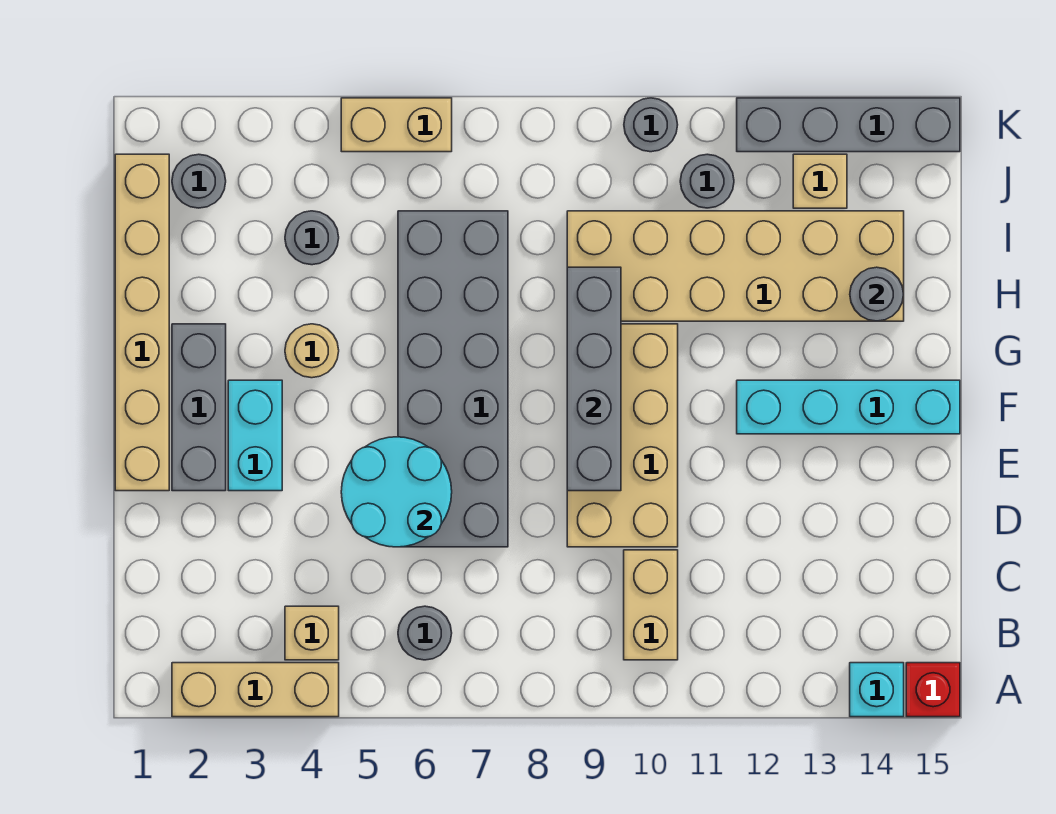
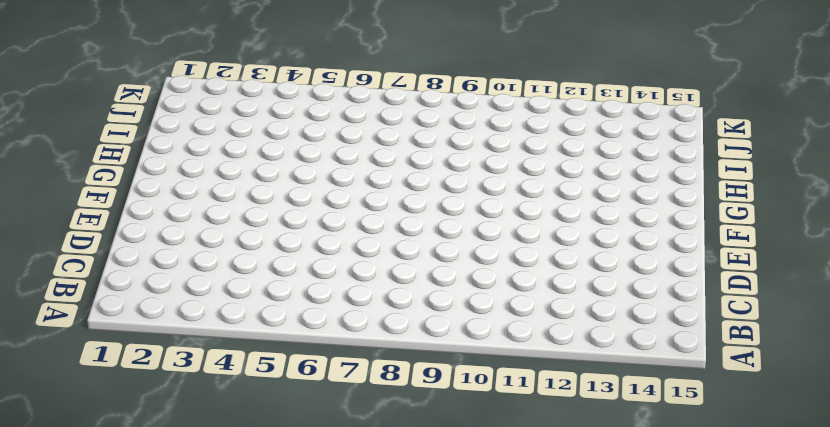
none -> tan brick A2:A4 level 1
none -> cyan brick A14 level 1
none -> red brick A15 level 1

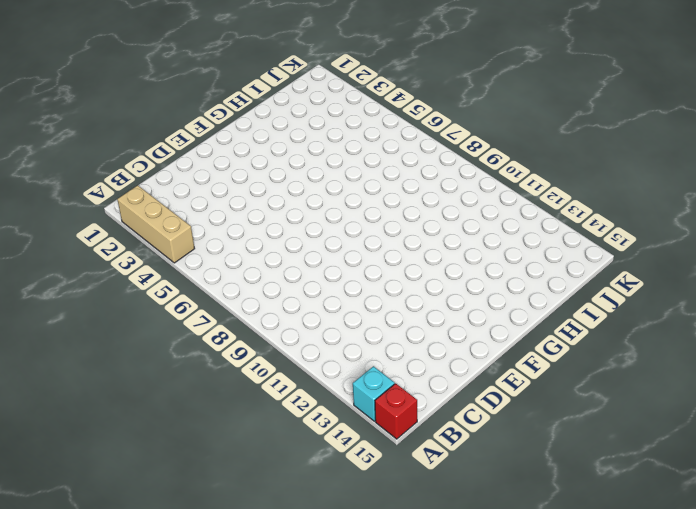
none -> tan brick B4 level 1
none -> grey round brick B6 level 1
none -> tan brick B10:C10 level 1

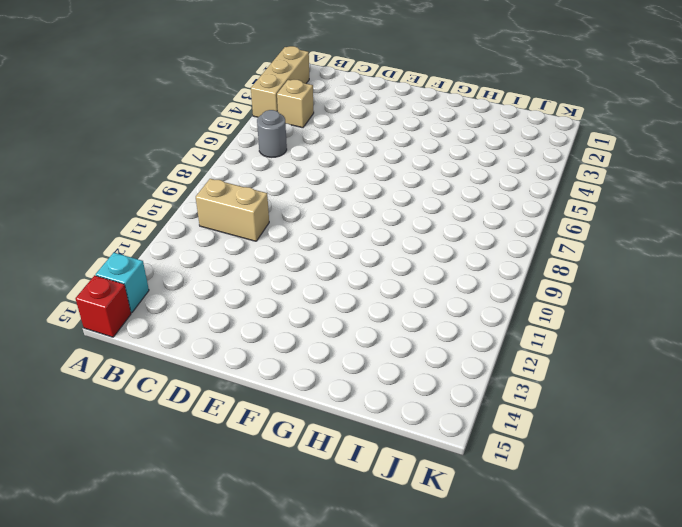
none -> grey brick D6:I7 level 1
none -> tan brick D9:G10 level 1
none -> tan brick E1:J1 level 1

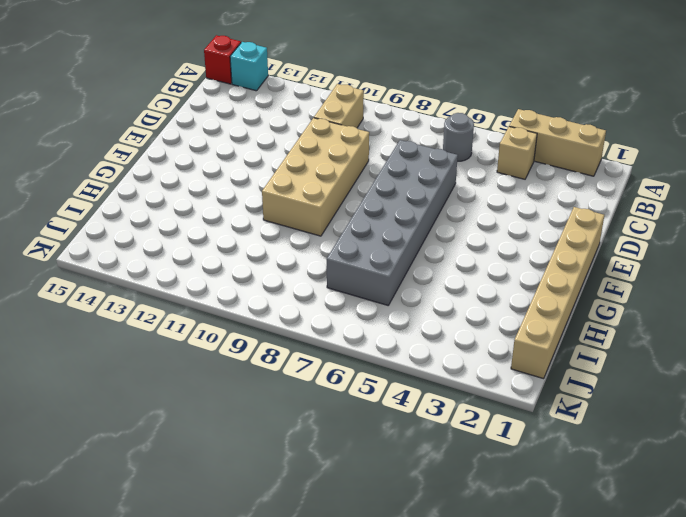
none -> grey brick E2:G2 level 1
none -> cyan brick E3:F3 level 1
none -> cyan brick F12:F15 level 1

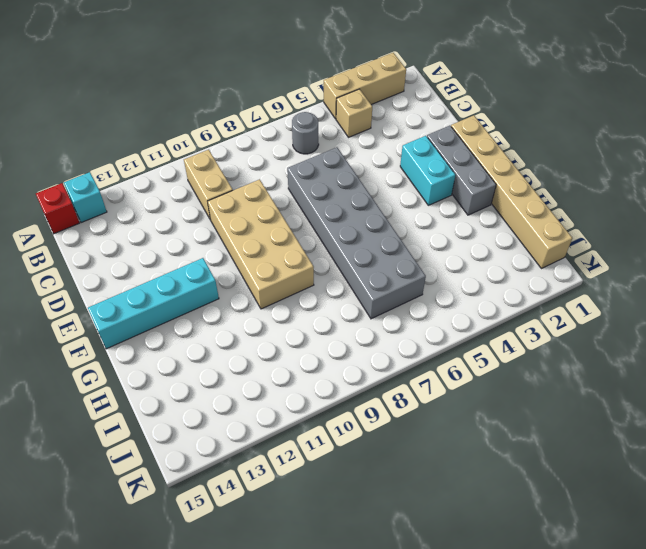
none -> tan round brick G4 level 1
none -> tan brick H9:I14 level 1
none -> grey round brick I4 level 1

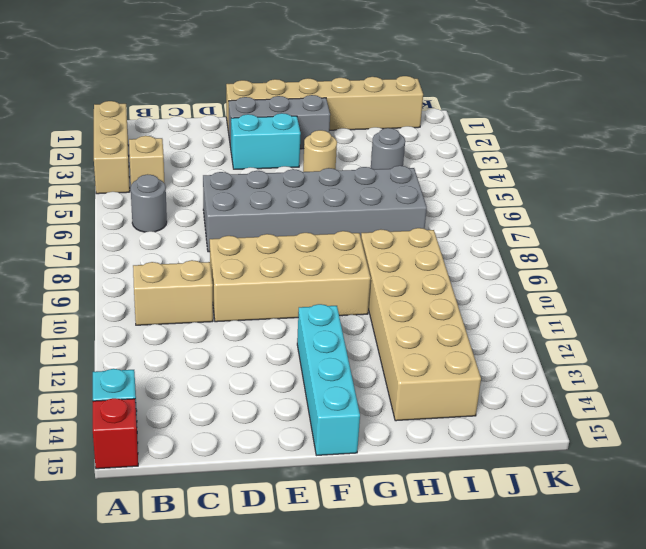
none -> grey round brick J2 level 1
none -> grey round brick J11 level 1
none -> tan brick J13 level 1

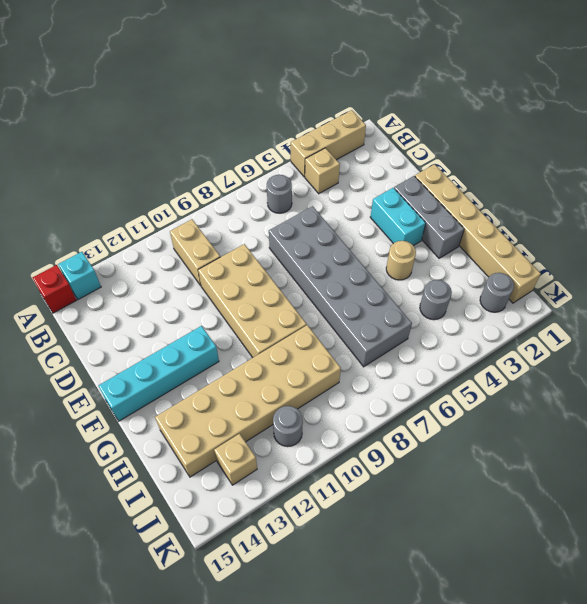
none -> tan brick K5:K6 level 1
none -> grey round brick K10 level 1
none -> grey brick K12:K15 level 1

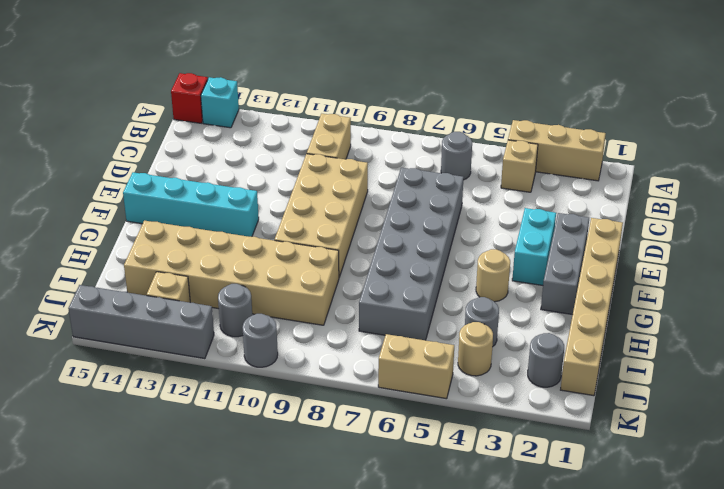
tan round brick J4 level 1 -> none
none -> cyan round brick D5:E6 level 2
none -> grey brick E9:H9 level 2
none -> grey round brick H14 level 2

